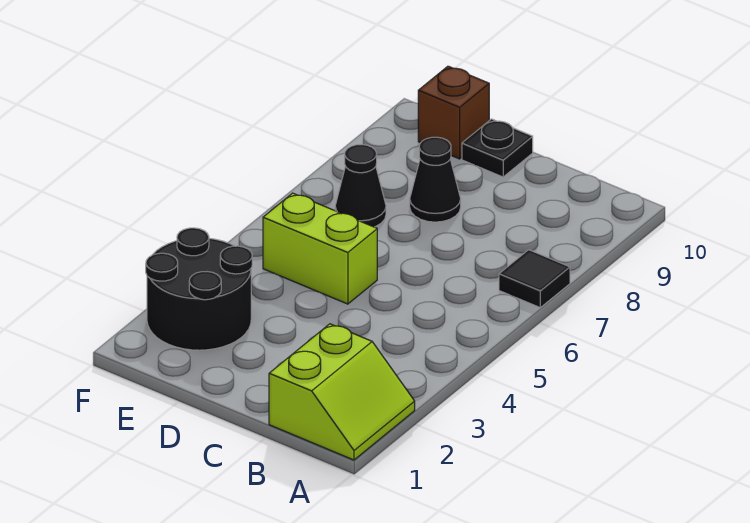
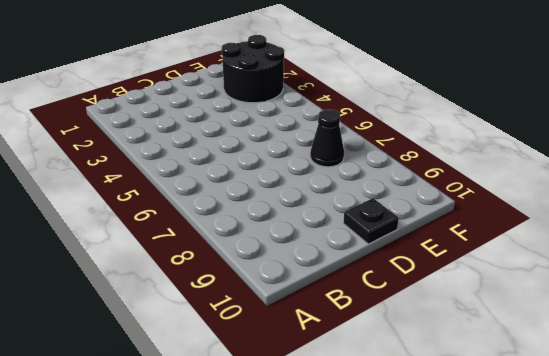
none -> lime slope A1:B2 level 1 top B
none -> black tile A7 level 1

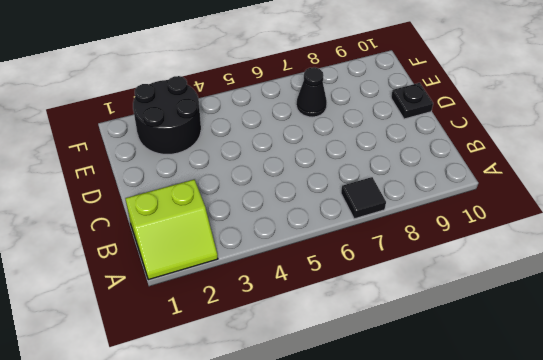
none -> lime brick D5:E5 level 1
none -> black cone D8 level 1

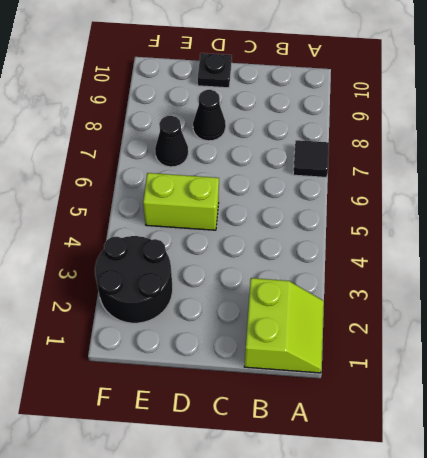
none -> brown brick E10 level 1

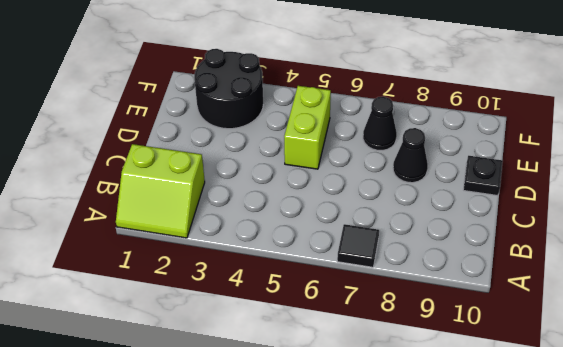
none -> brown brick E10 level 1

